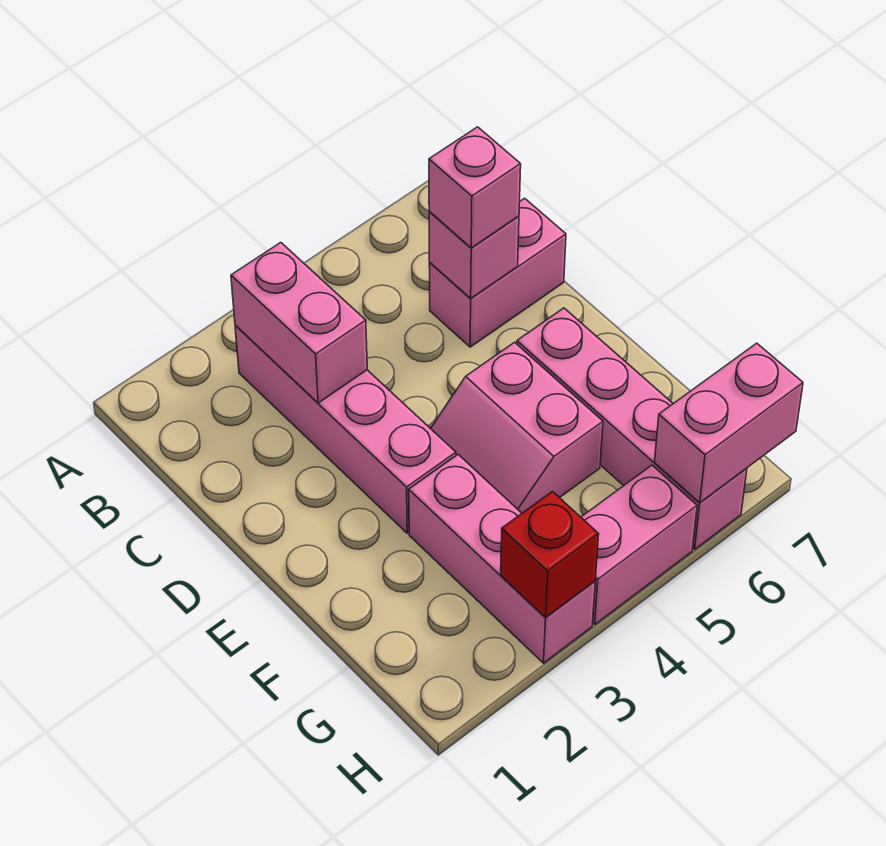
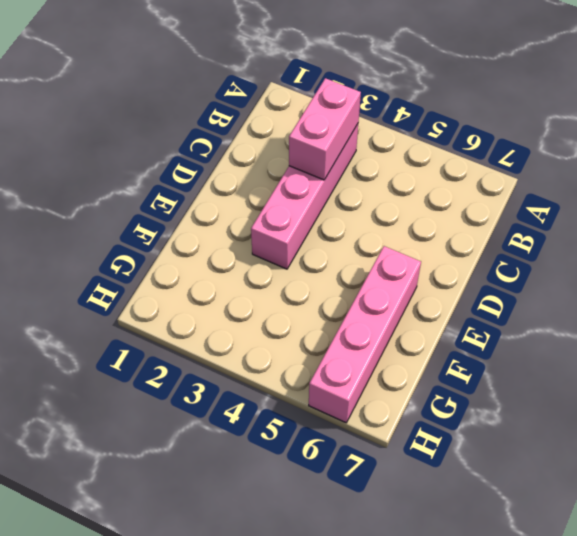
none -> pink brick C6:C7 level 1
none -> pink slope E4:F5 level 1 top 5

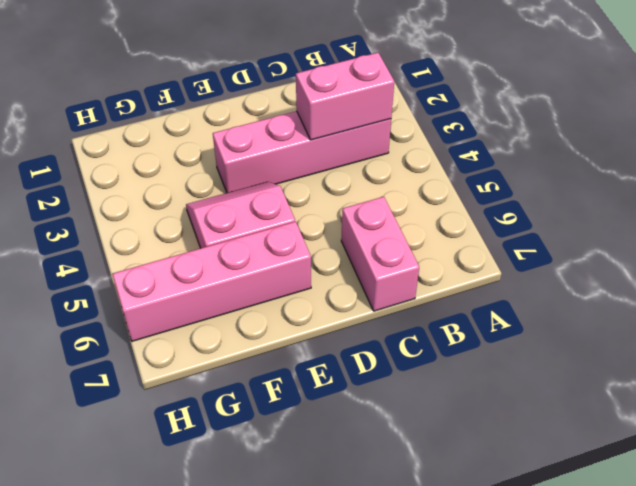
none -> pink brick F3:H3 level 1
none -> pink brick H4:H5 level 1

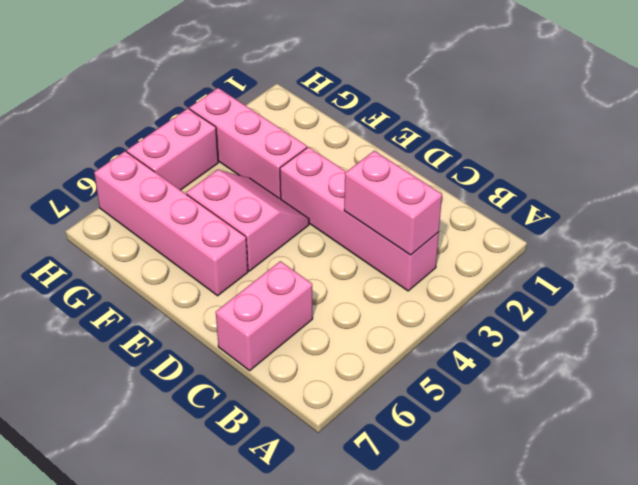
none -> pink brick C6 level 2
none -> red brick H3 level 2

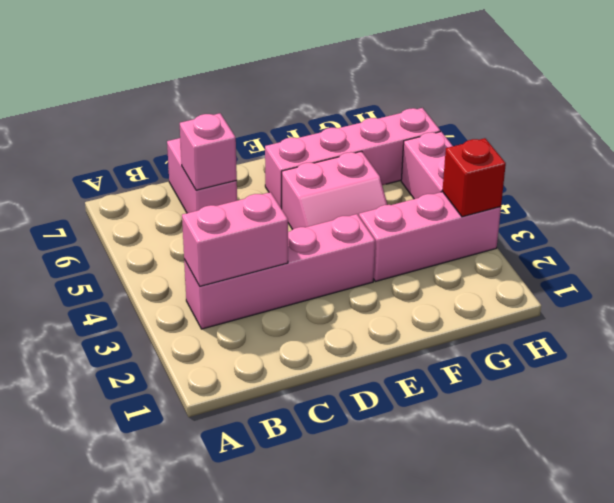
none -> pink brick H6:H7 level 2
none -> pink brick C6 level 3

